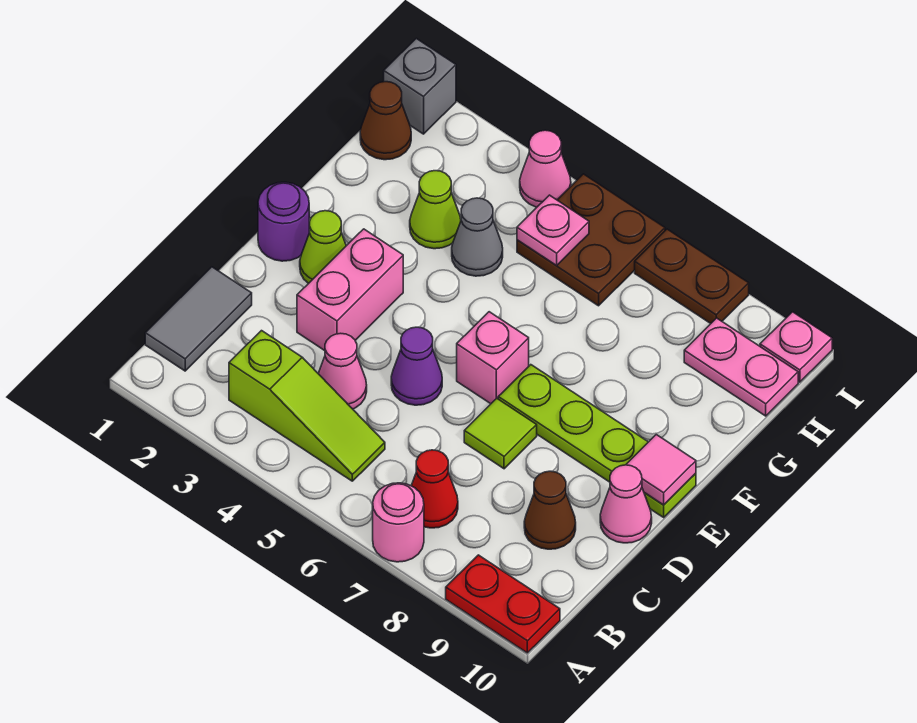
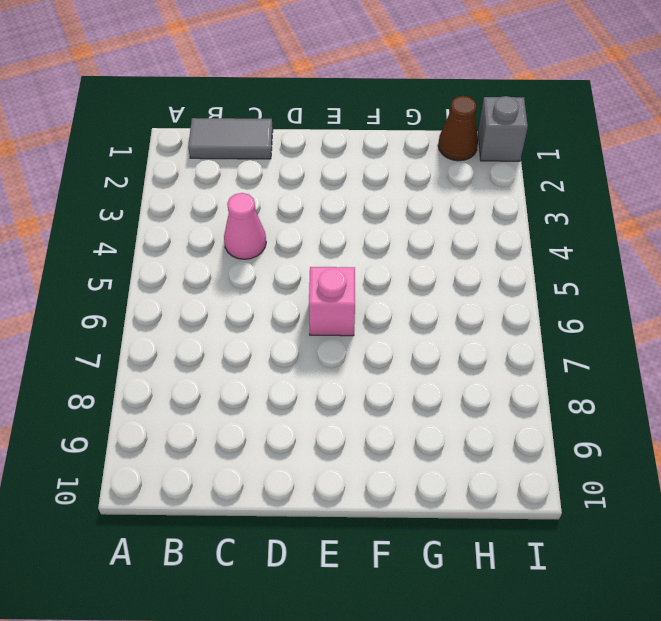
none -> pink round brick A7 level 1
none -> red plate A9:A10 level 1
none -> lime slope B3:B5 level 1 top 3

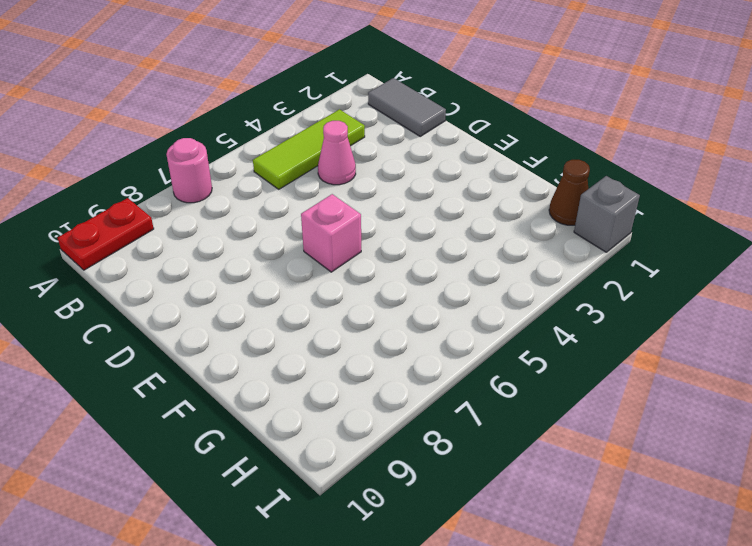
lime tile B3:B5 level 1 -> lime slope B3:B5 level 1 top 3
none -> red cone B7 level 1
none -> brown cone C9 level 1
none -> pink brick D3:E3 level 1

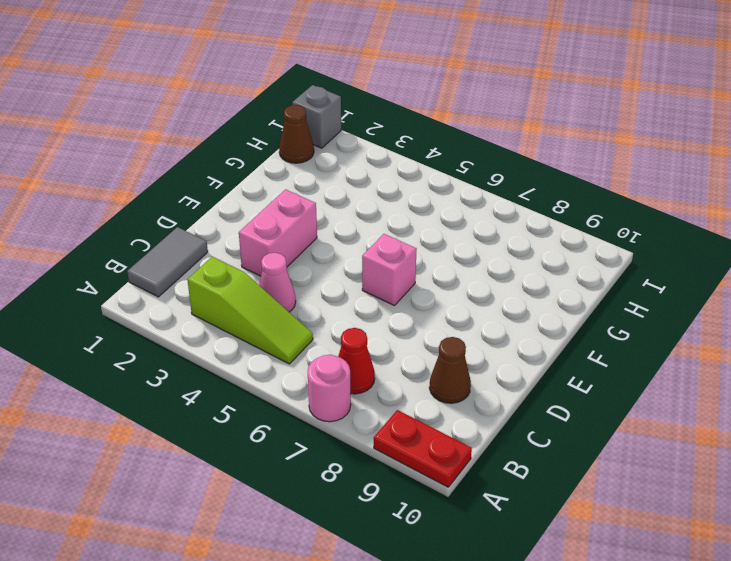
none -> purple cone D5 level 1
none -> lime tile D7 level 1
none -> pink cone D10 level 1

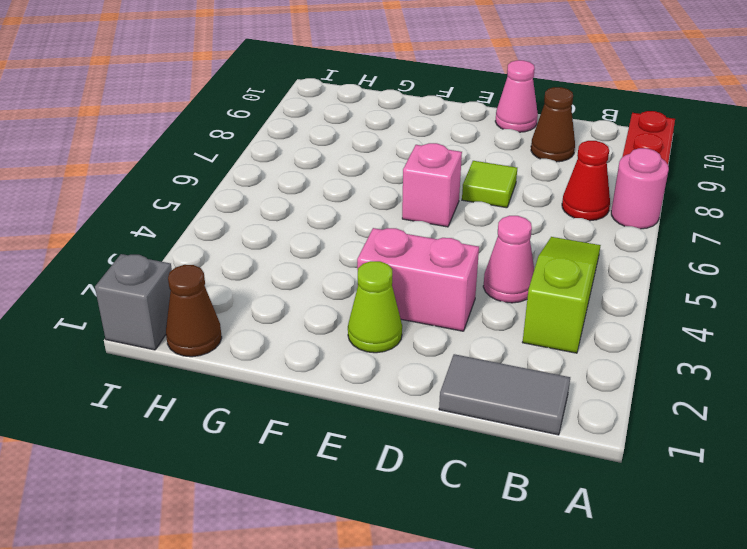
none -> purple cone D5 level 1
none -> purple round brick E1 level 1
none -> lime plate E7:E10 level 1

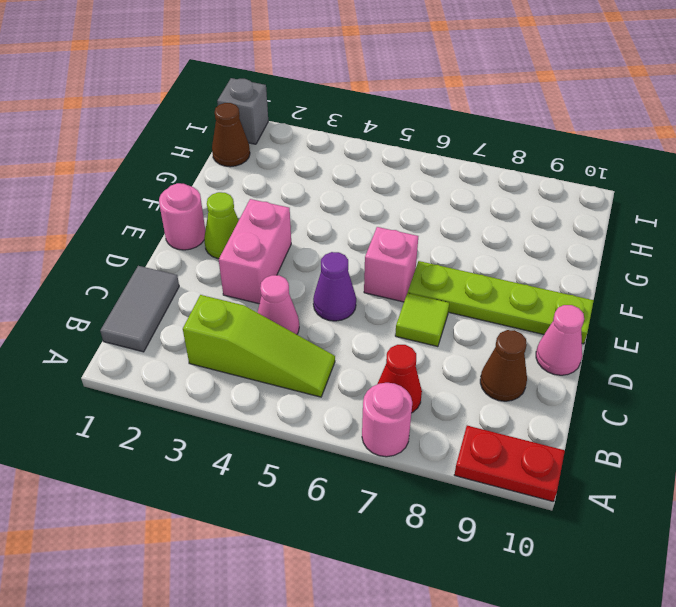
pink round brick E1 level 1 -> purple round brick E1 level 1
none -> lime cone G3 level 1
none -> grey cone G4 level 1
none -> brown plate H5:I6 level 1

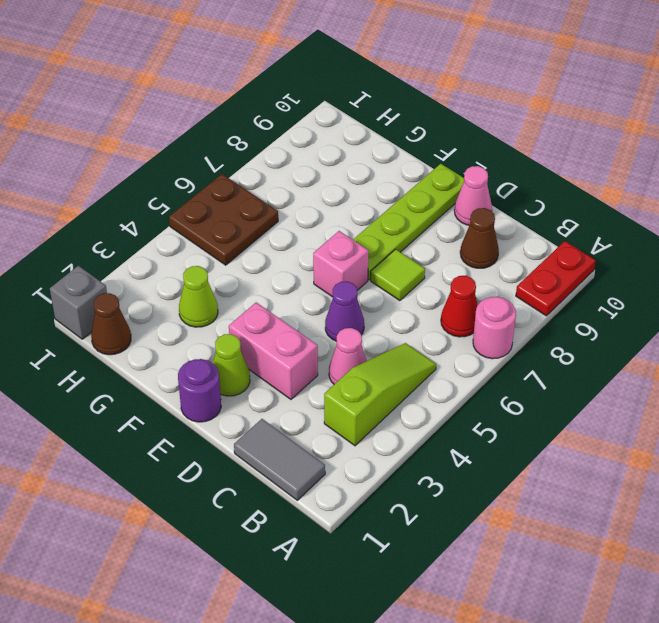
none -> grey cone G4 level 1
none -> pink plate H9:H10 level 1
none -> pink cone I4 level 1

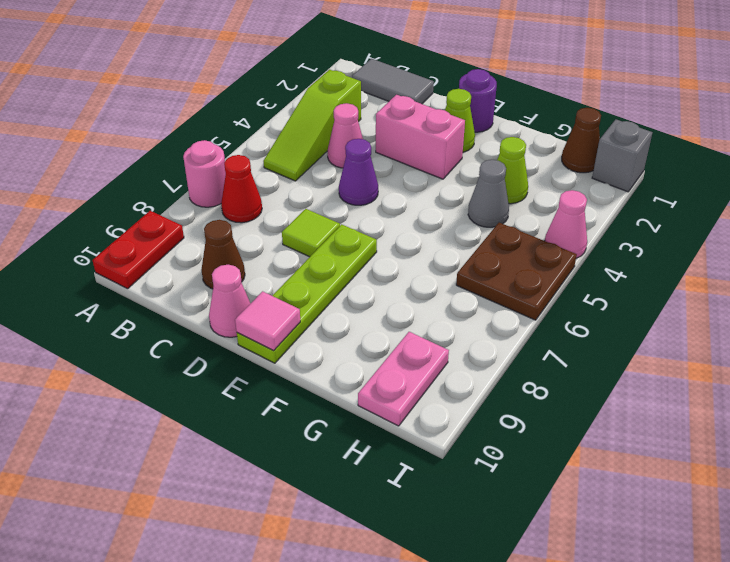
none -> pink brick E6 level 1
none -> brown plate I7:I8 level 1
none -> pink plate I10 level 1

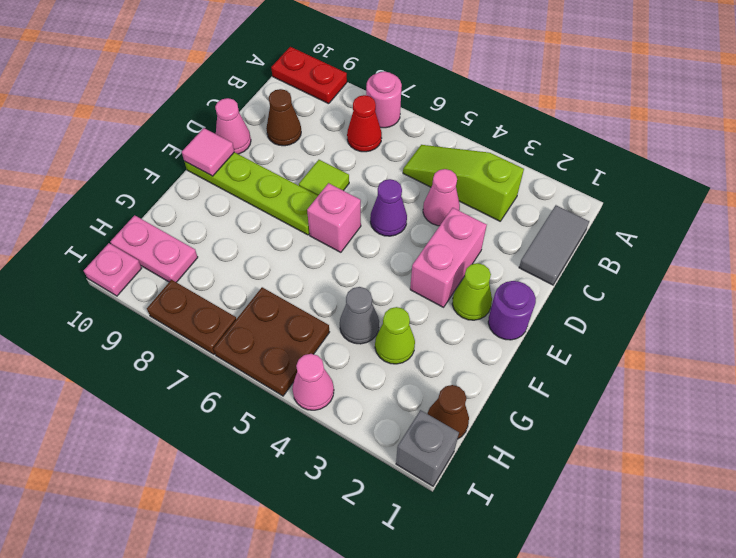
none -> pink plate H5 level 2

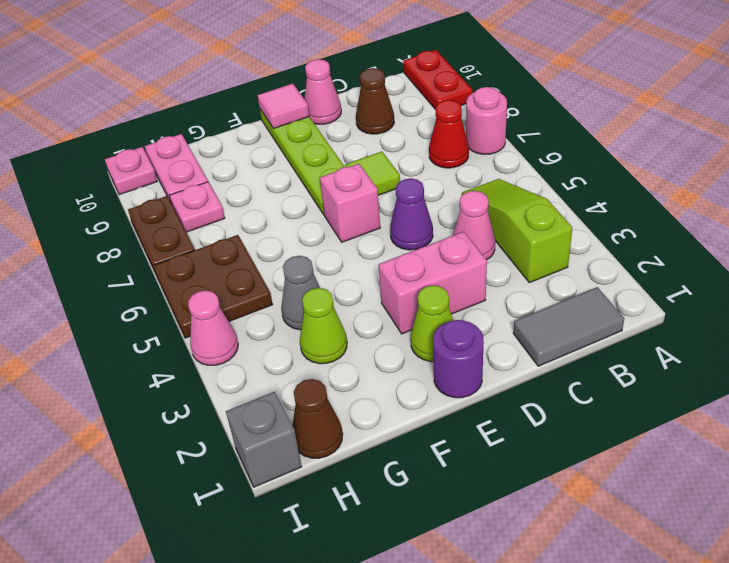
pink plate H8 level 1 -> pink plate H5 level 2

